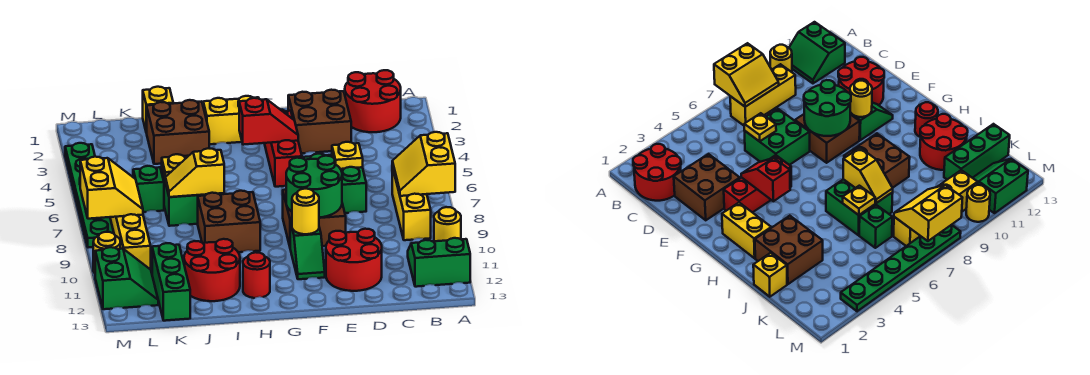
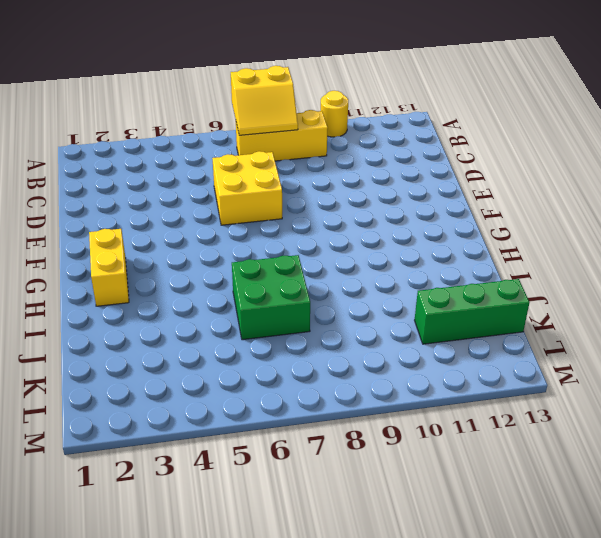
yellow brick D6:E7 level 1 -> green brick D6:E7 level 1
none -> green slope A11:B12 level 1 top 12
none -> red round brick B1:C2 level 1
none -> brown brick D2:E3 level 1
none -> red round brick D11:E12 level 1

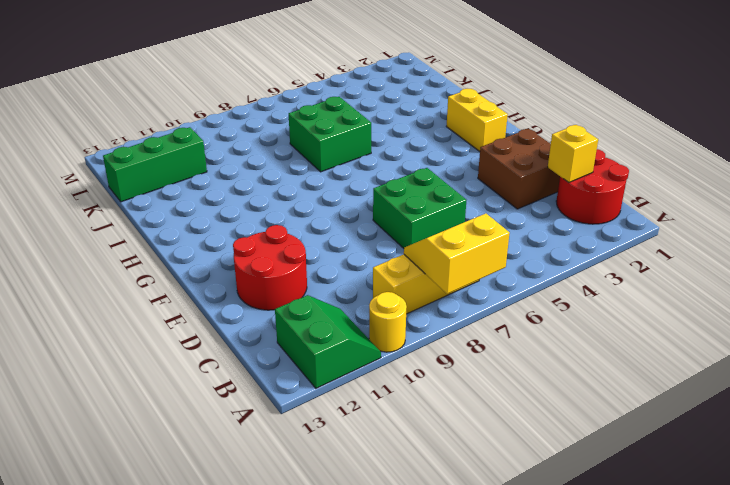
yellow brick C2 level 2 -> yellow brick J1 level 1
none -> brown brick E8:F9 level 1
none -> red brick F3:F5 level 1
none -> green slope F10:F11 level 1 top 10
none -> brown brick H8:I9 level 1

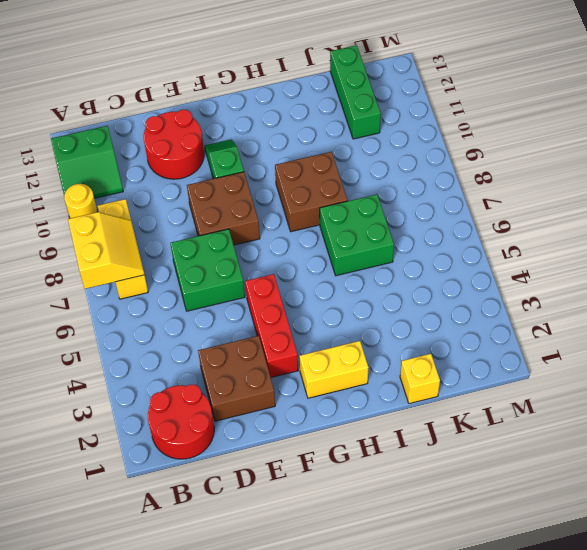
none -> red round brick H12 level 1
none -> brown brick I2:J3 level 1
none -> red round brick I11:J12 level 1
none -> green brick K6 level 1

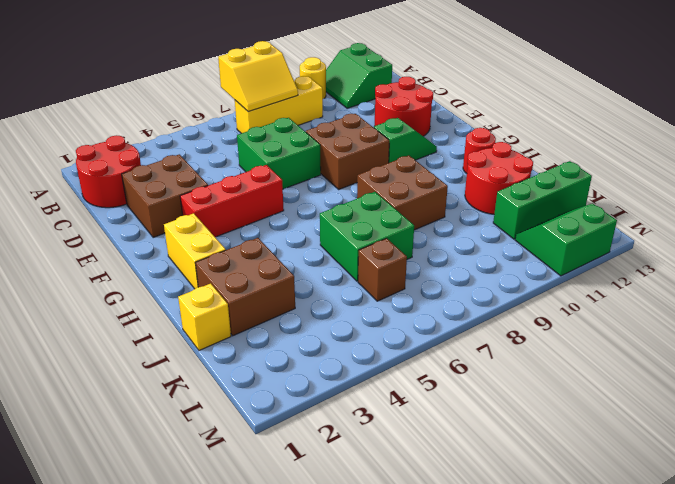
brown brick K6 level 1 -> green brick K6 level 1
none -> yellow brick L7:L10 level 1
none -> green plate M3:M8 level 1
none -> yellow round brick M10 level 1
none -> yellow plate D6 level 2

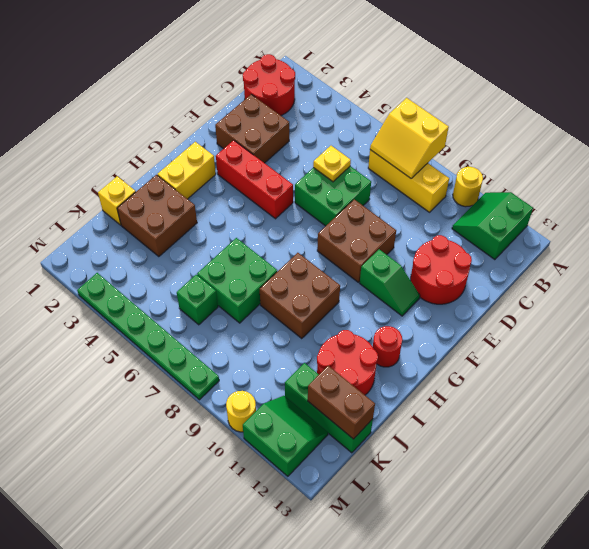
brown brick K12:K13 level 2 -> none
none -> yellow brick L7:L10 level 1
none -> green round brick E8:F9 level 2
none -> red slope F4:G4 level 2 top G
none -> yellow round brick F10 level 2

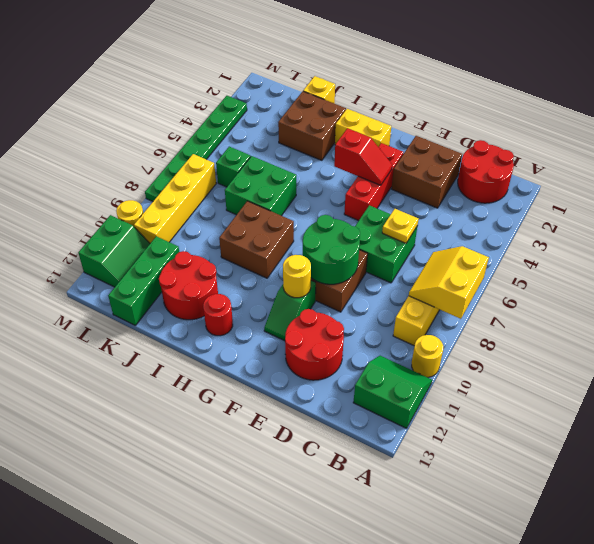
none -> yellow slope I7:J7 level 2 top I
none -> yellow plate J6 level 2
none -> yellow slope L7:M8 level 2 top M

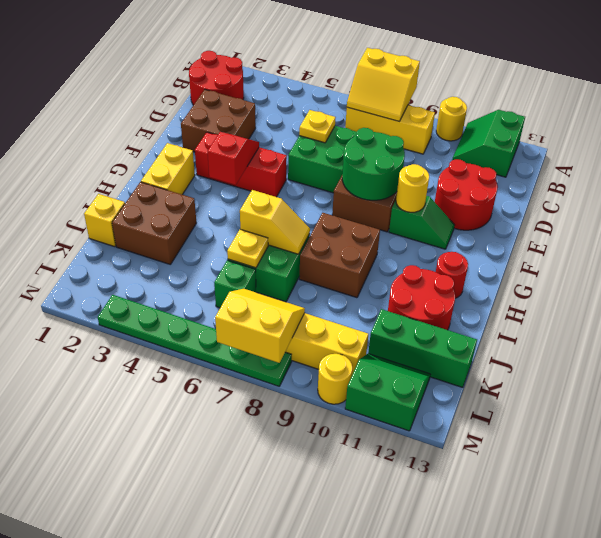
yellow slope I6:I7 level 2 top 6 -> yellow slope I7:J7 level 2 top I

